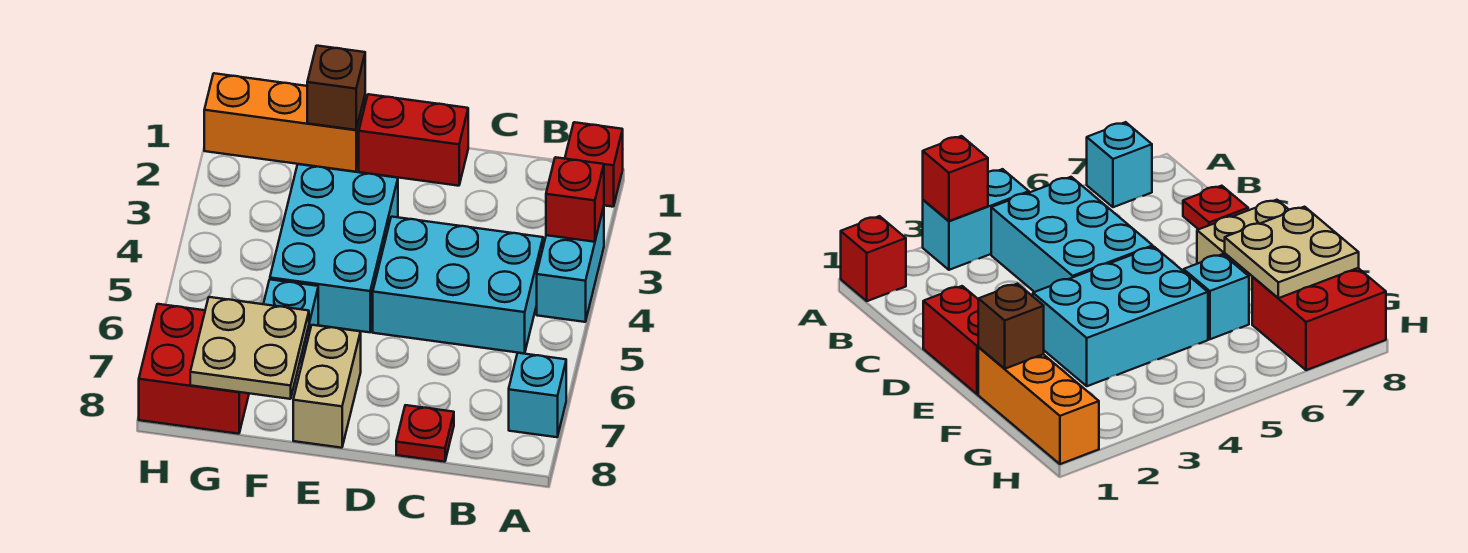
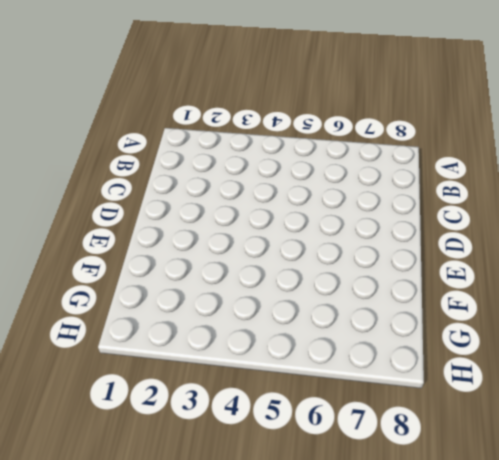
none -> red brick A1 level 1
none -> cyan brick A3:A4 level 1
none -> cyan brick A7 level 1

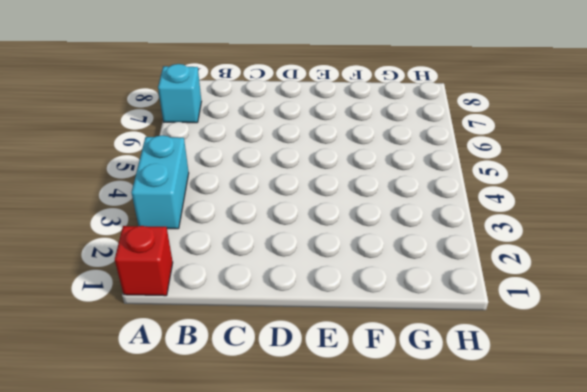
none -> cyan brick B4:D5 level 1
none -> red plate C8 level 1
none -> red brick D1:E1 level 1

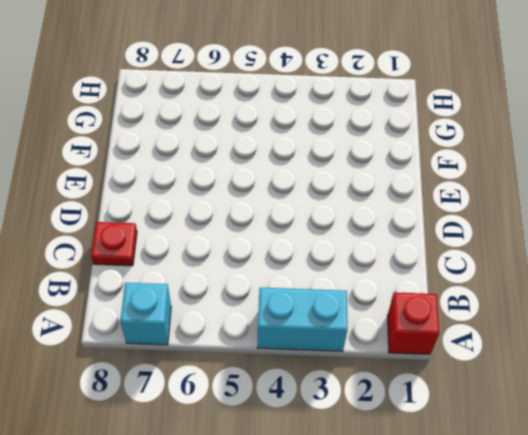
none -> cyan brick B4:D5 level 1
none -> red brick D1:E1 level 1
none -> cyan brick E3:F5 level 1

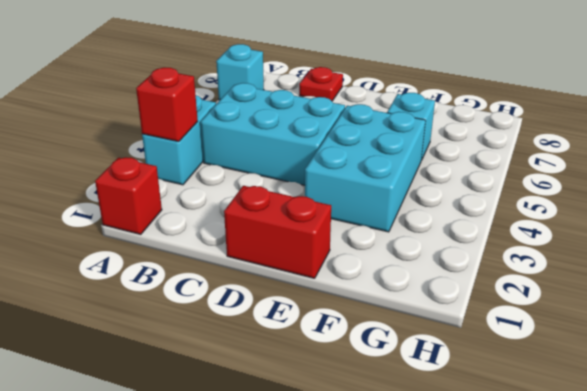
none -> tan brick E7:E8 level 1
none -> orange brick F1:H1 level 1
none -> red brick G7:H8 level 1

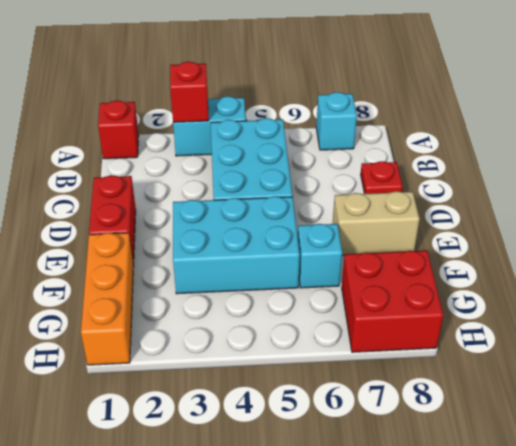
none -> brown brick F1 level 2
none -> tan plate F7:G8 level 2

